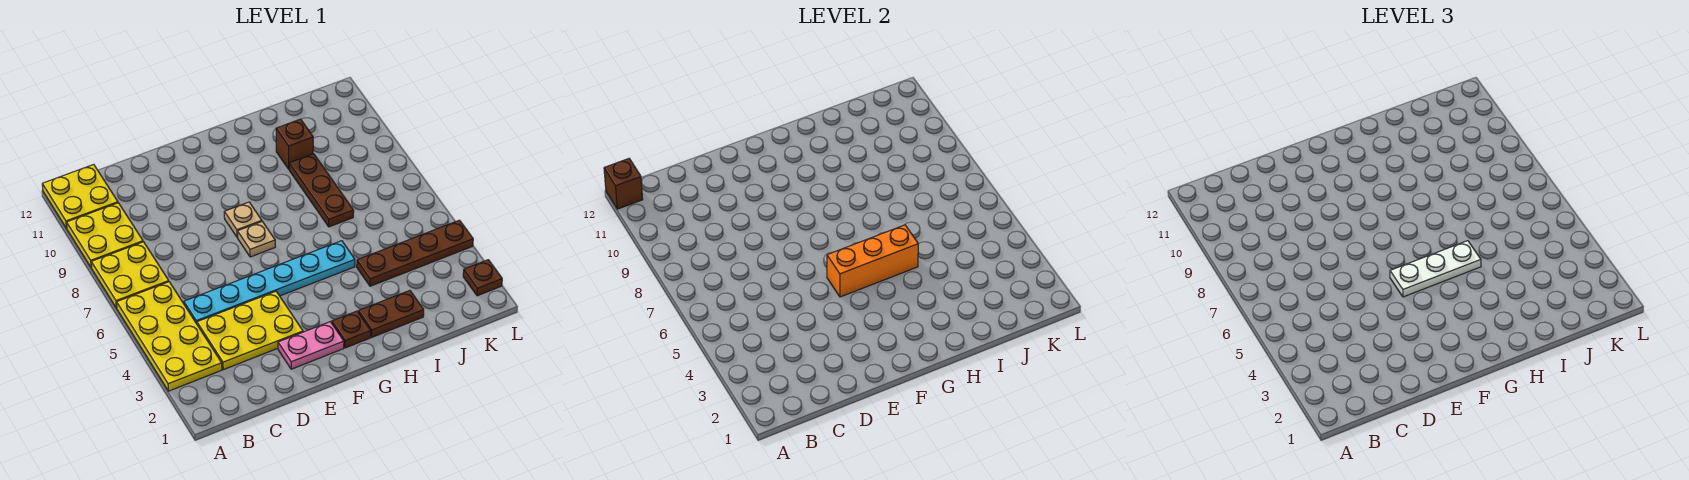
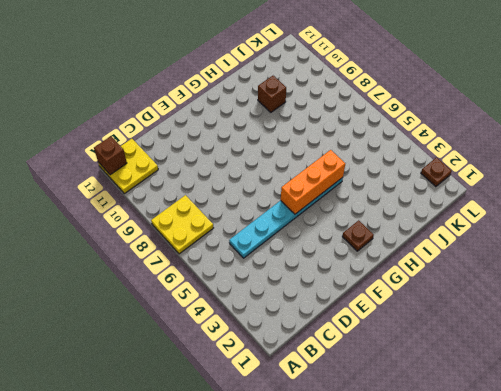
none -> yellow plate A3:B6 level 1
none -> yellow plate A9:B10 level 1
none -> yellow plate C3:E4 level 1

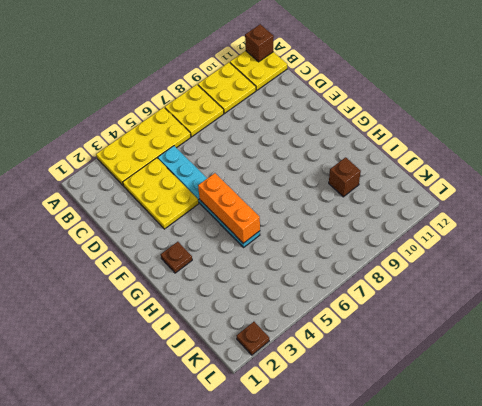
none -> pink plate E2:F2 level 1
none -> tan plate F7 level 1
none -> tan plate F8 level 1

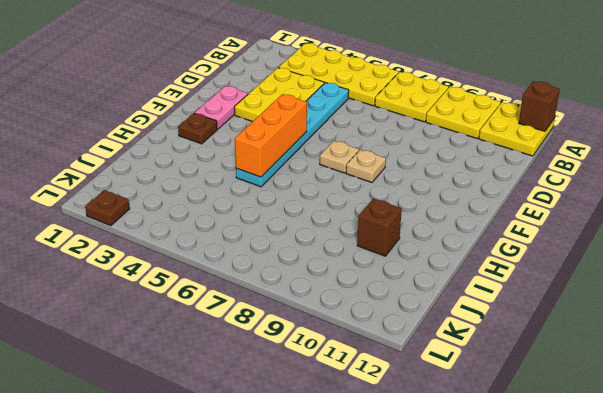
none -> brown plate H2:I2 level 1
none -> brown plate I4:L4 level 1
none -> brown plate I7:I9 level 1

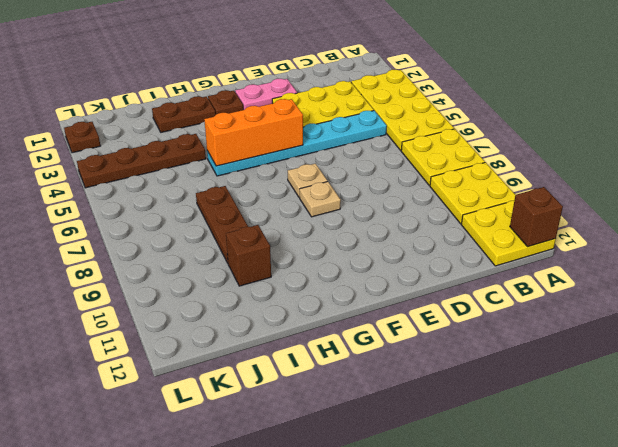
none -> white plate F5:H5 level 3

